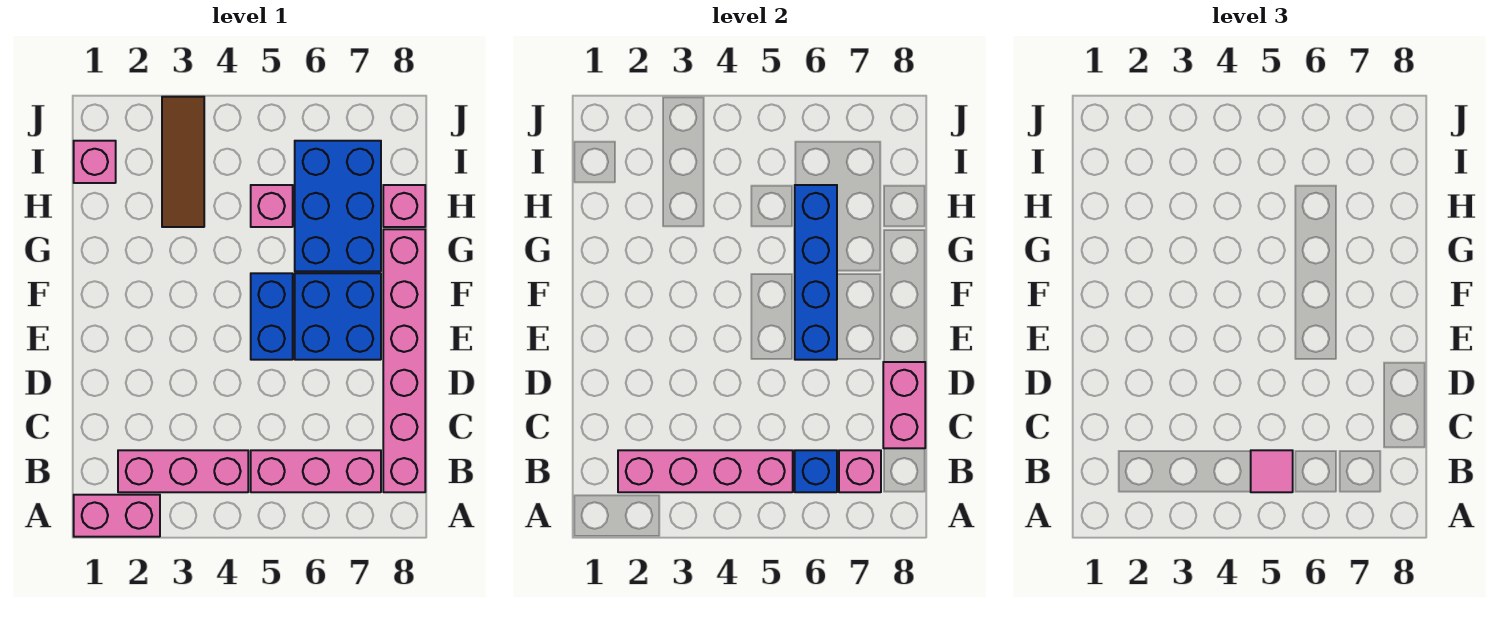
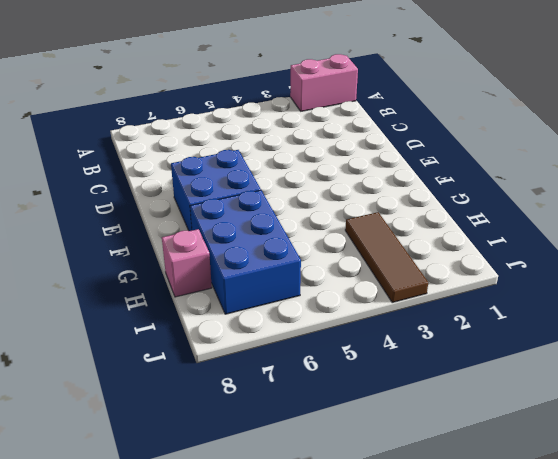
none -> pink brick B2:B4 level 1
none -> pink brick B5:B7 level 1
none -> pink brick B8:G8 level 1

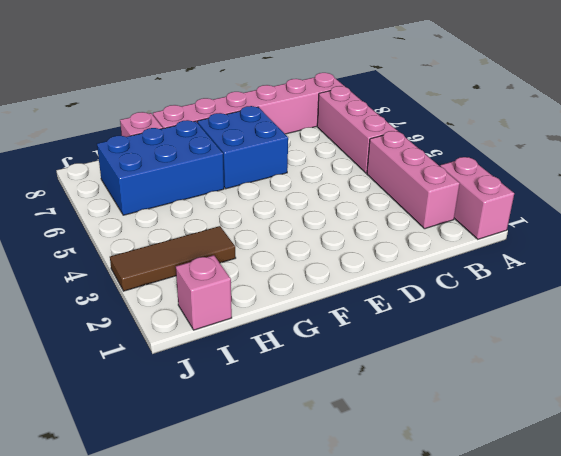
none -> blue brick E5:F5 level 1
none -> pink brick H5 level 1
none -> pink brick B2:B5 level 2

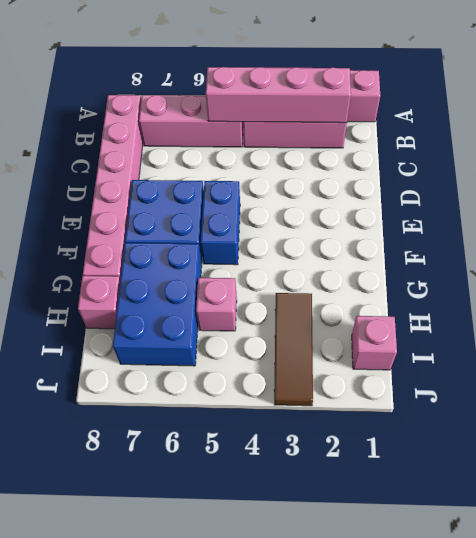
none -> blue brick B6 level 2
none -> pink brick B7 level 2
none -> pink brick C8:D8 level 2

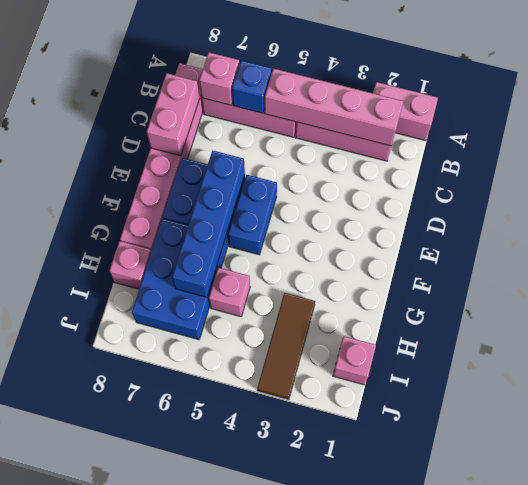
none -> pink tile B5 level 3

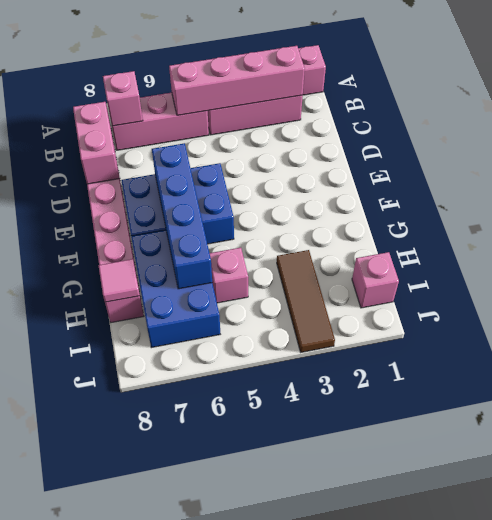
pink tile H8 level 2 -> pink tile B5 level 3
none -> blue brick B6 level 2

